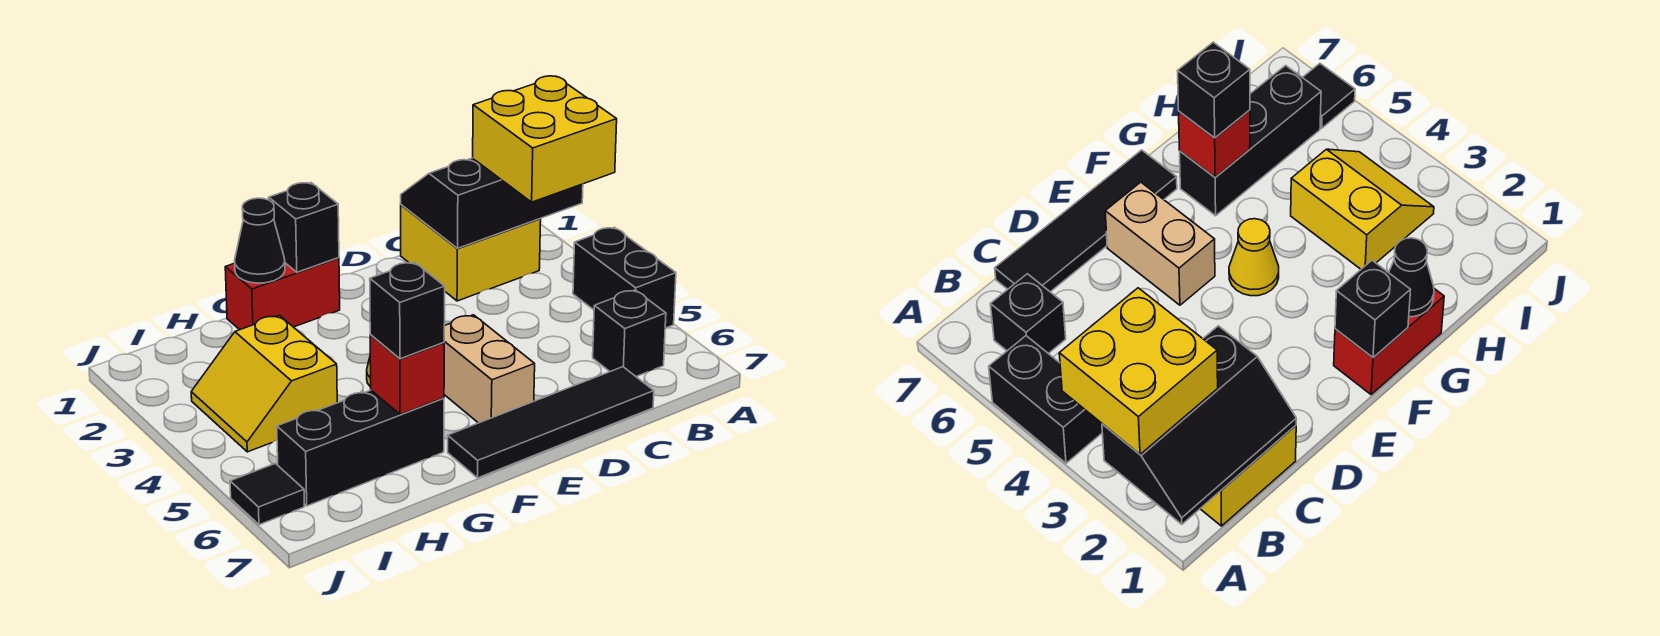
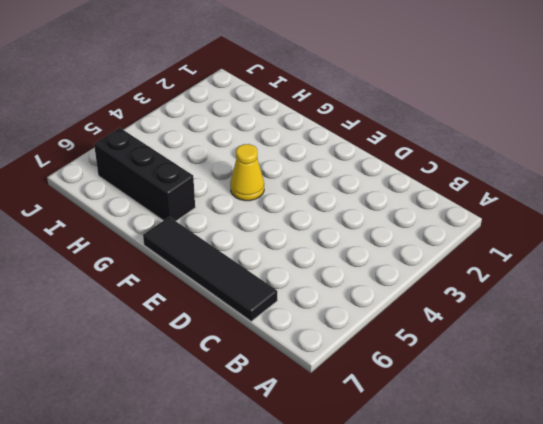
none -> black brick A4:A5 level 1
none -> yellow brick B1:C2 level 1
none -> black brick B6 level 1

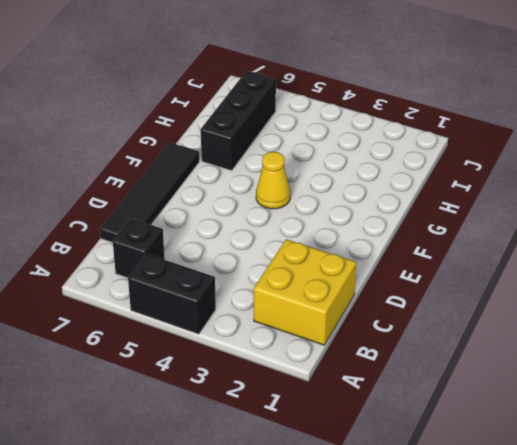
none -> tan brick E5:E6 level 1
none -> red brick F1:G1 level 1
none -> yellow slope H3:I4 level 1 top H

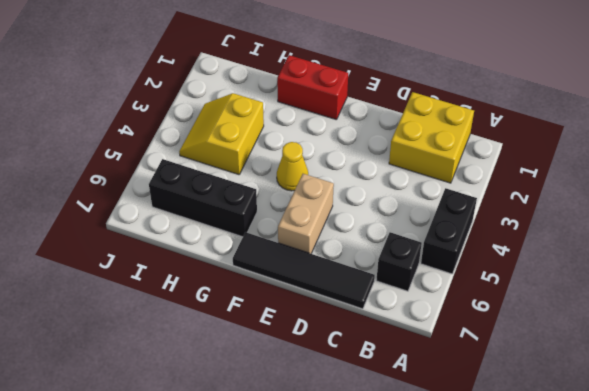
none -> black tile J6 level 1
none -> black slope A1:C2 level 2 top 2
none -> black brick F1 level 2

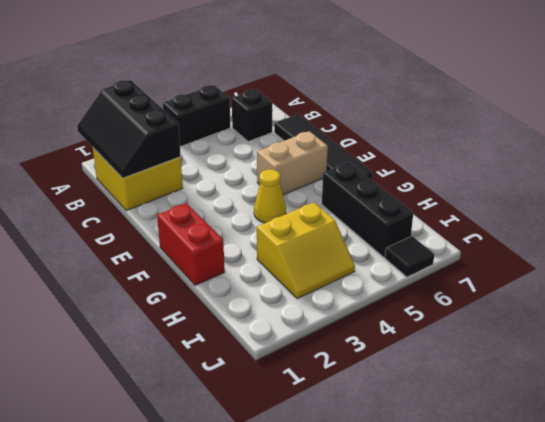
none -> black brick F1 level 2
none -> black cone G1 level 2
none -> red brick G6 level 2

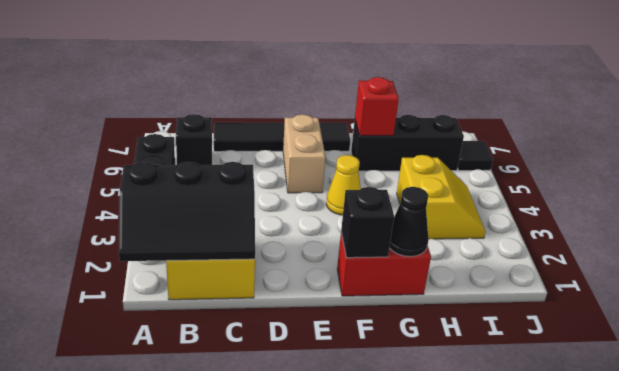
none -> yellow brick A2:B3 level 3
none -> black brick G6 level 3

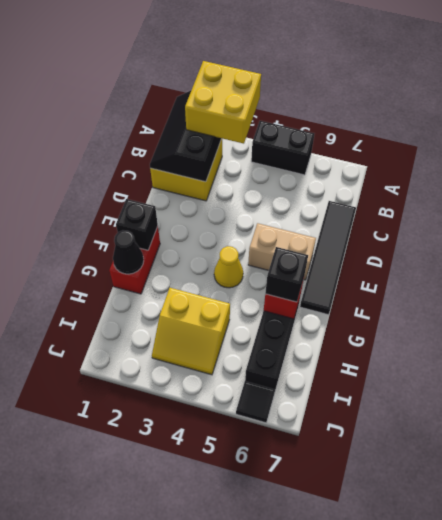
none -> black brick B6 level 1

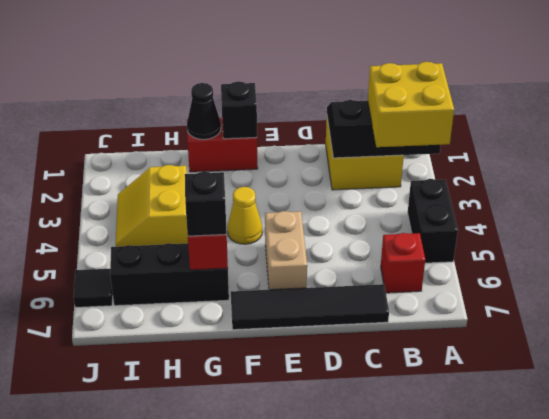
red brick B6 level 1 -> black brick B6 level 1

